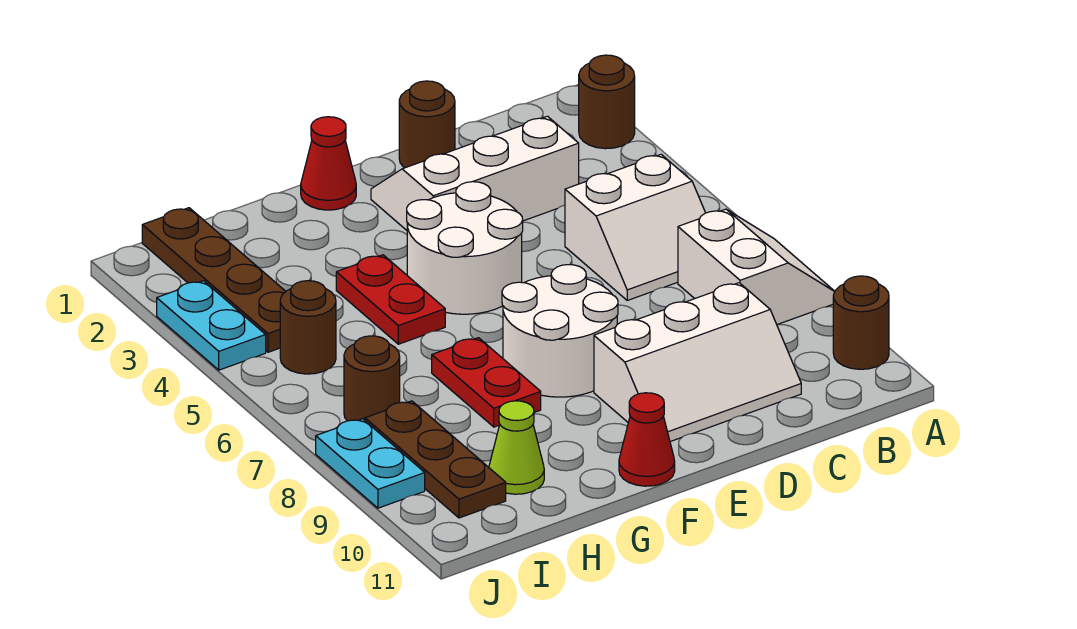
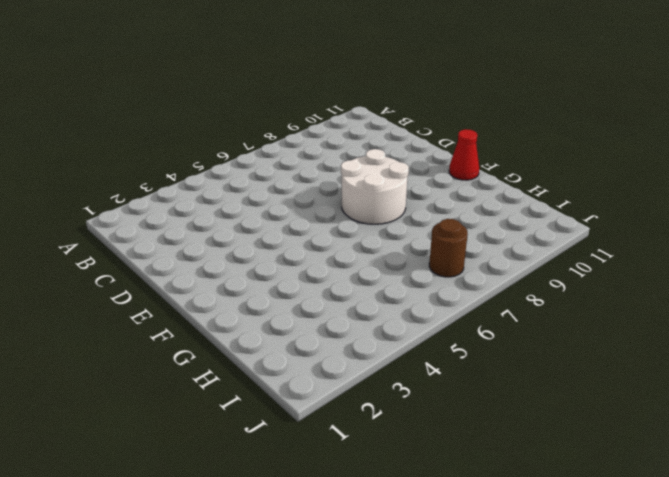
none -> brown round brick A2 level 1
none -> white slope A7:B8 level 1 top B
none -> brown round brick A10 level 1

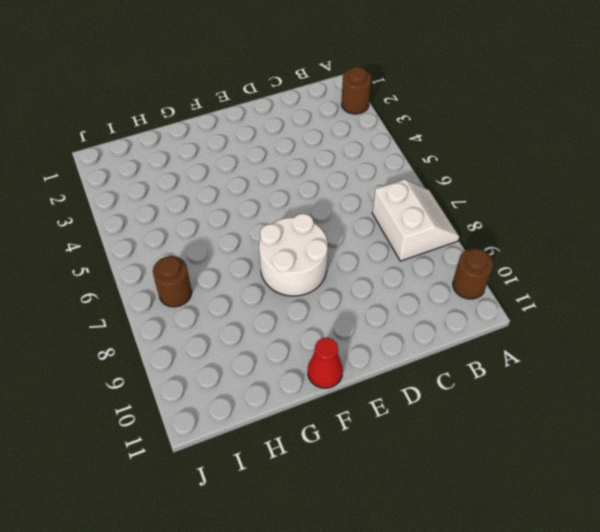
none -> white slope B5:C6 level 1 top 5
none -> white slope C2:E3 level 1 top 3
none -> white slope C9:E10 level 1 top 9

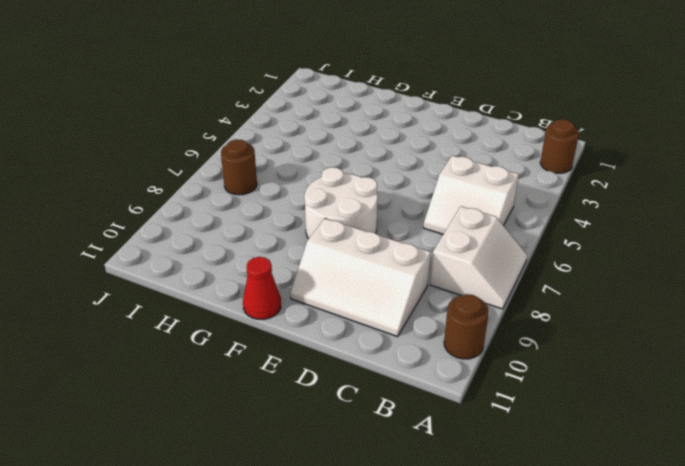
none -> white slope C2:E3 level 1 top 3
none -> brown round brick D1 level 1
none -> white round brick E4:F5 level 1

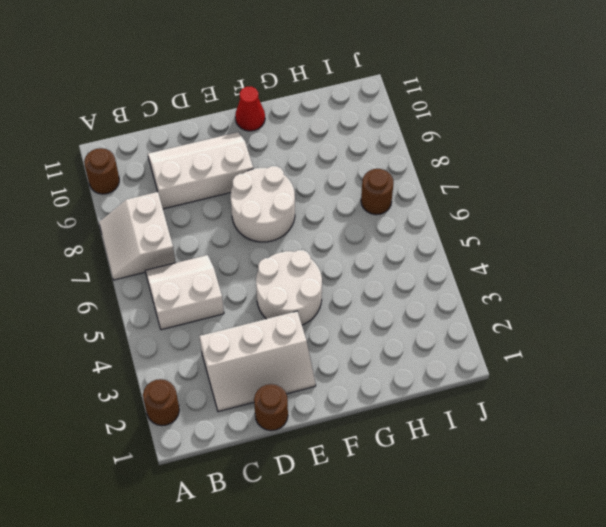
none -> red cone F1 level 1
none -> red plate G4:G5 level 1
none -> red plate G7:G8 level 1

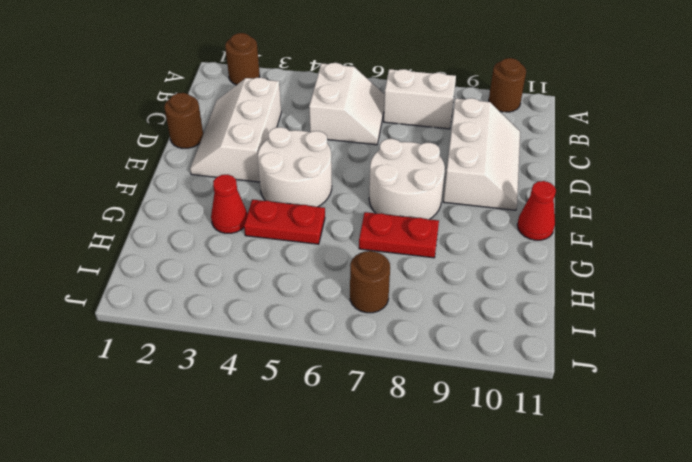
red cone G3 level 1 -> red cone F1 level 1
none -> lime cone H10 level 1
none -> brown plate I1:I4 level 1
none -> brown round brick I5 level 1

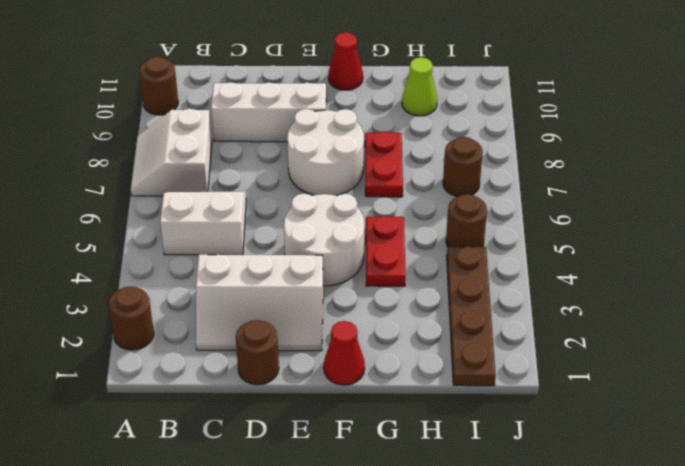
none -> brown plate I8:I10 level 1
none -> cyan plate J3:J4 level 1
none -> cyan plate J8:J9 level 1

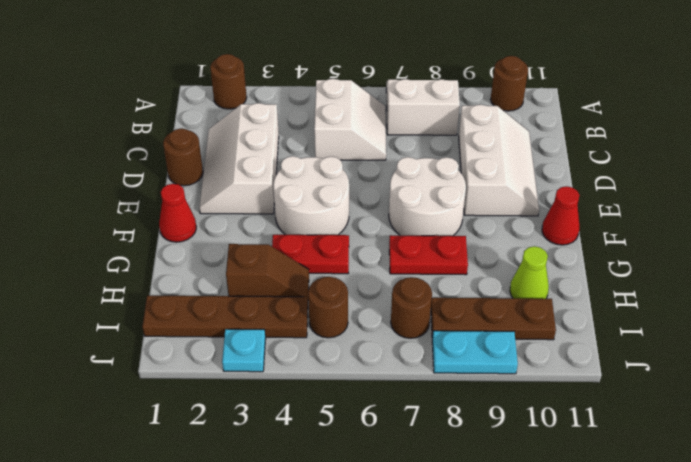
brown slope H3:H4 level 1 top 3 -> none
cyan plate J3 level 1 -> cyan plate J3:J4 level 1

